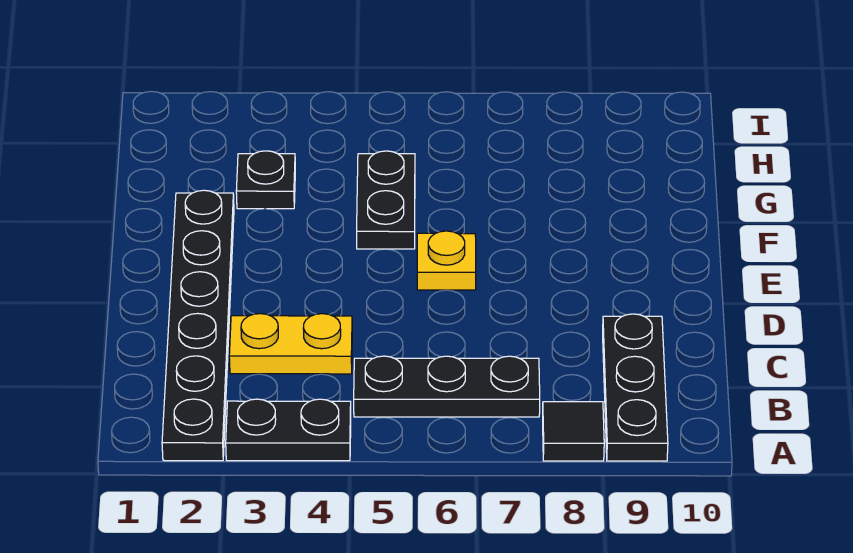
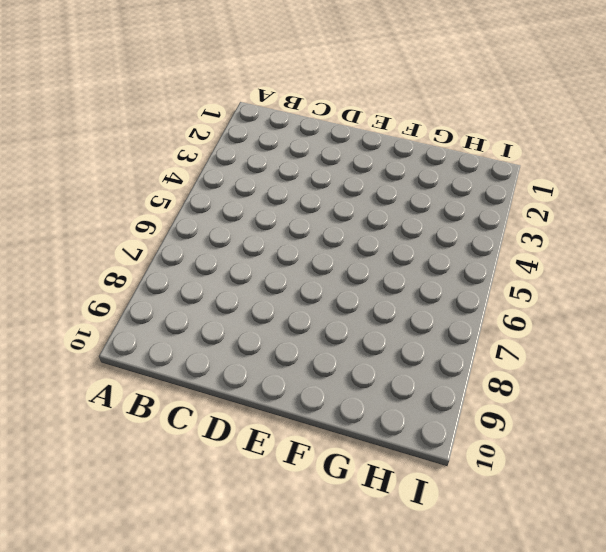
none -> black plate A2:F2 level 1
none -> black plate A3:A4 level 1

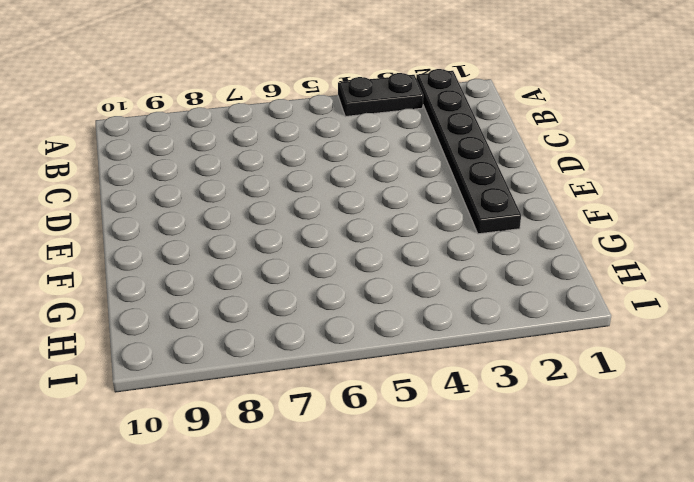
none -> black tile A8 level 1
none -> black plate A9:C9 level 1

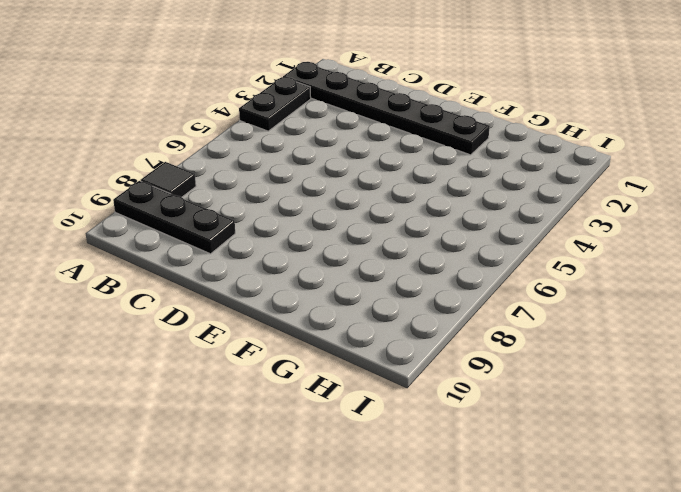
none -> black plate B5:B7 level 1
none -> yellow plate C3:C4 level 1

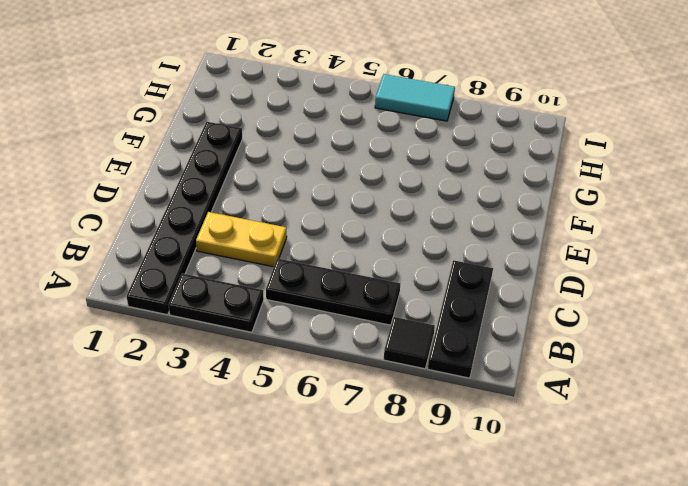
cyan tile I6:I7 level 1 -> none
none -> yellow plate E6 level 1
none -> black plate F5:G5 level 1

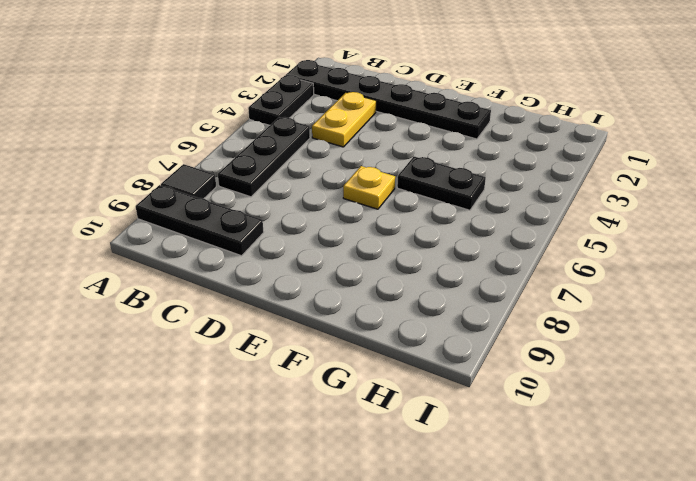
none -> black plate G3 level 1

